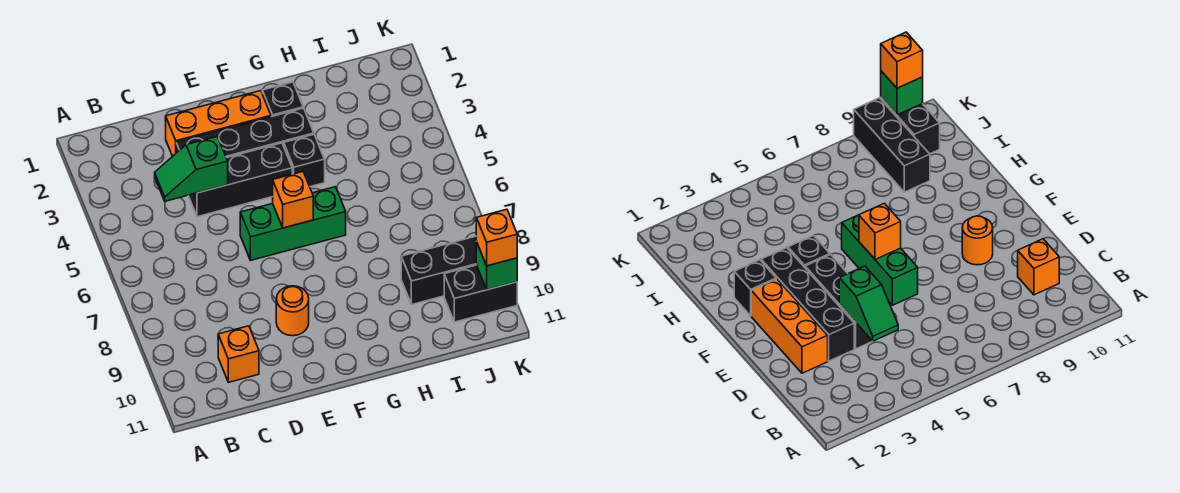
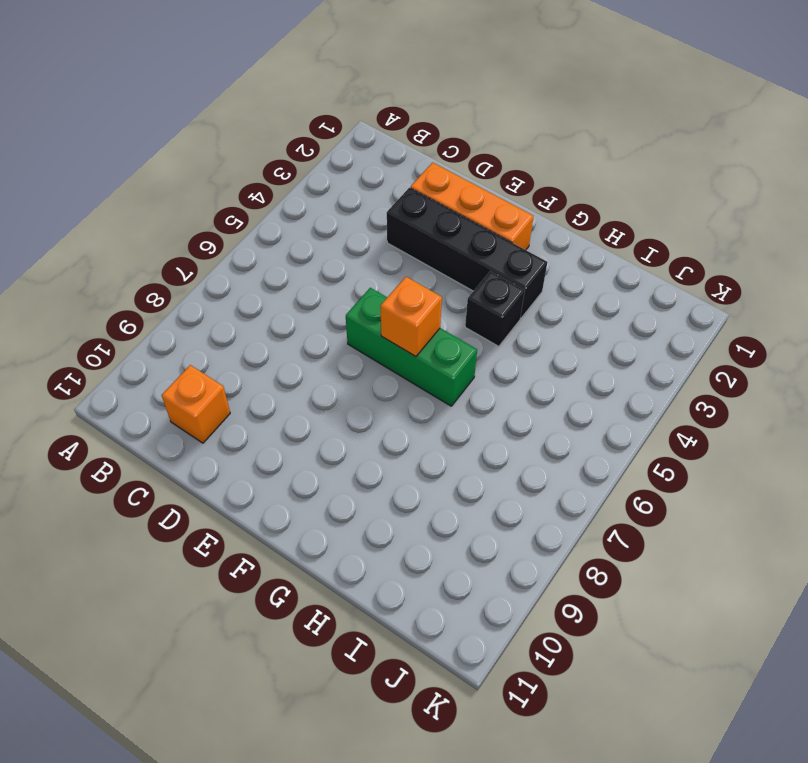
none -> black brick D4:F4 level 1
none -> orange round brick E9 level 1
none -> black brick G2 level 1

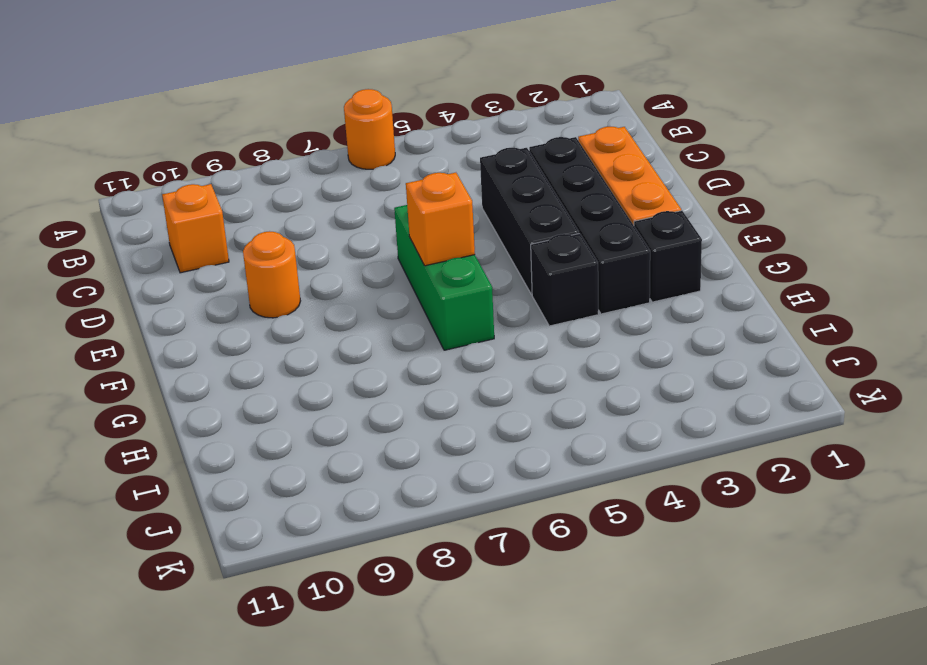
orange round brick A6 level 1 -> none
none -> black brick I9:K9 level 1
none -> black brick J10:K10 level 1
none -> green slope C4:D4 level 2 top D

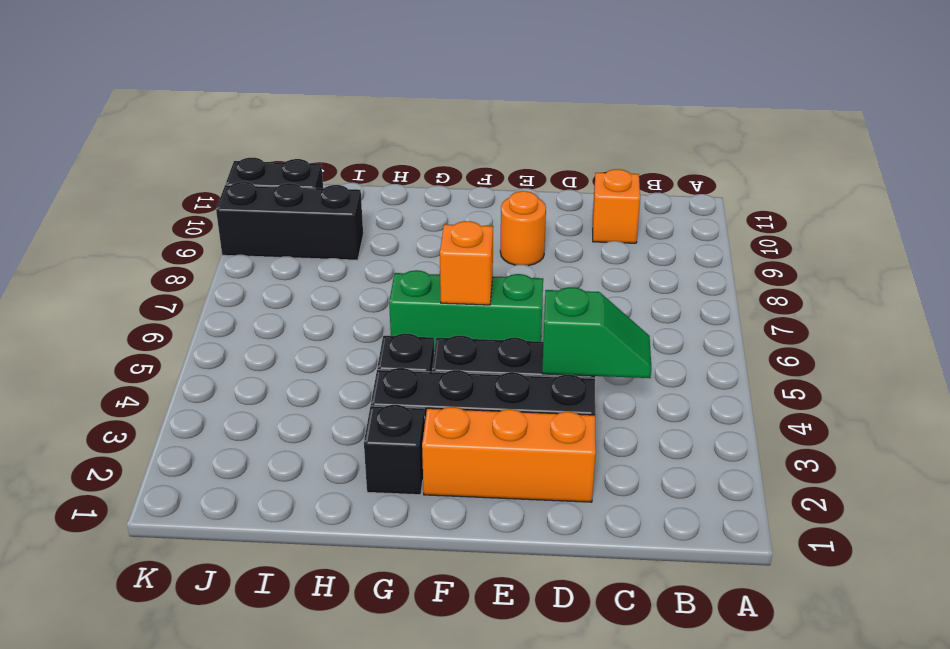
none -> green brick K10 level 2
none -> orange brick K10 level 3

